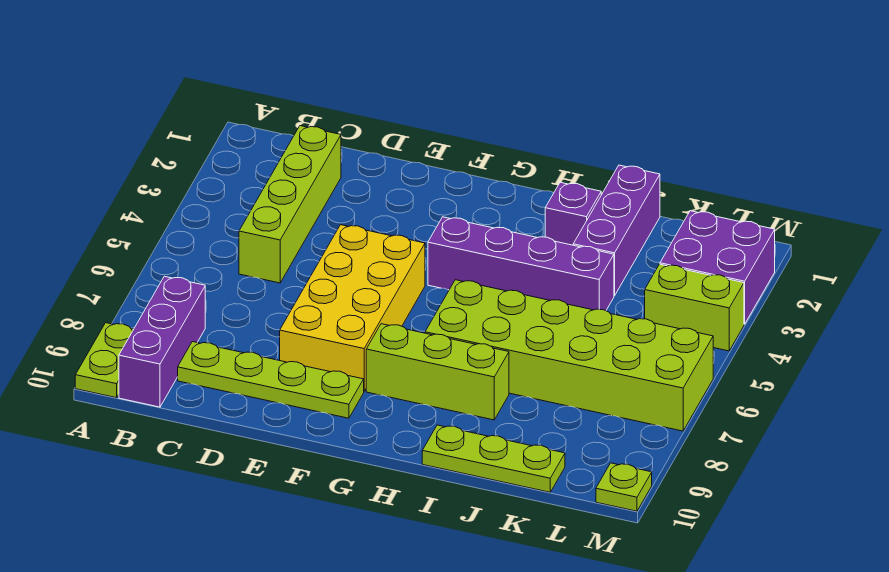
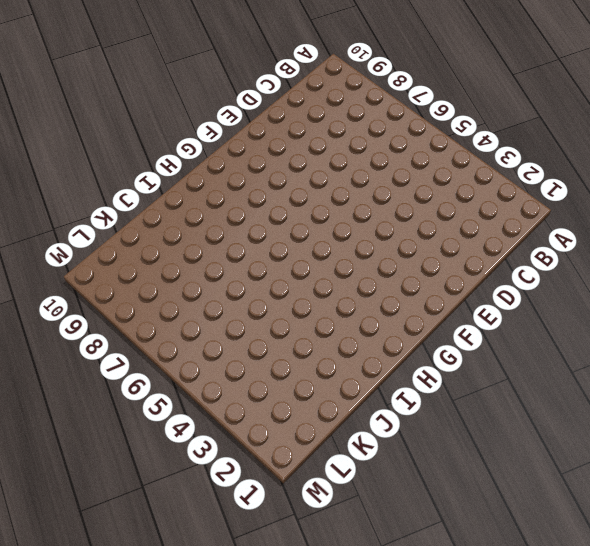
none -> lime plate A9:A10 level 1
none -> purple brick B8:B10 level 1
none -> lime brick C2:C5 level 1

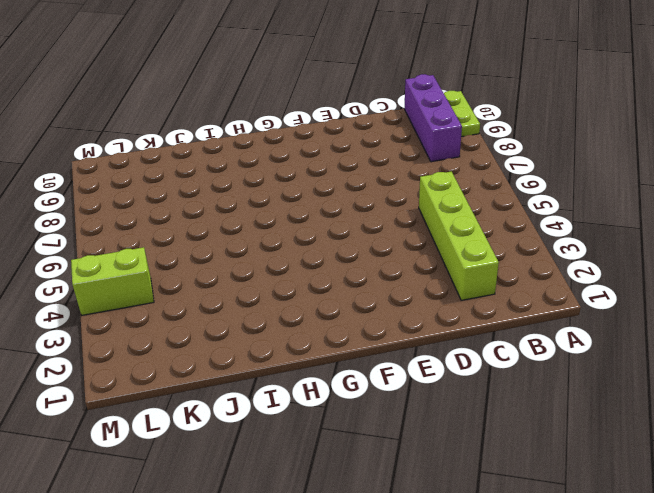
none -> lime plate C9:F9 level 1
none -> yellow brick E5:F8 level 1
none -> purple brick G4:J4 level 1

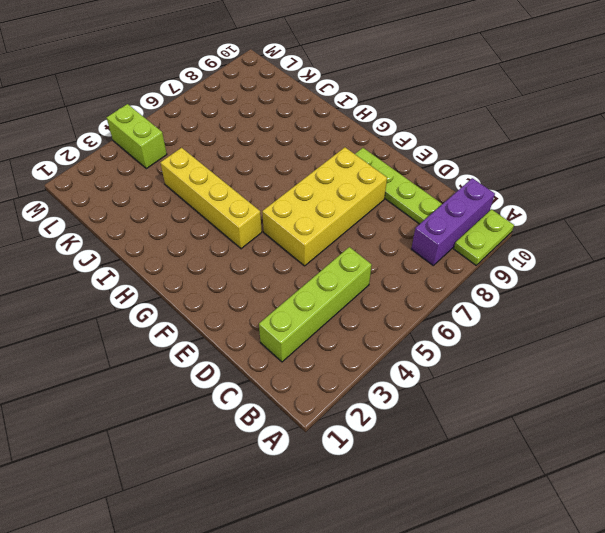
yellow brick G4:J4 level 1 -> purple brick G4:J4 level 1
none -> lime brick G8:I8 level 1
none -> lime brick H6:M7 level 1
none -> purple brick I2 level 1

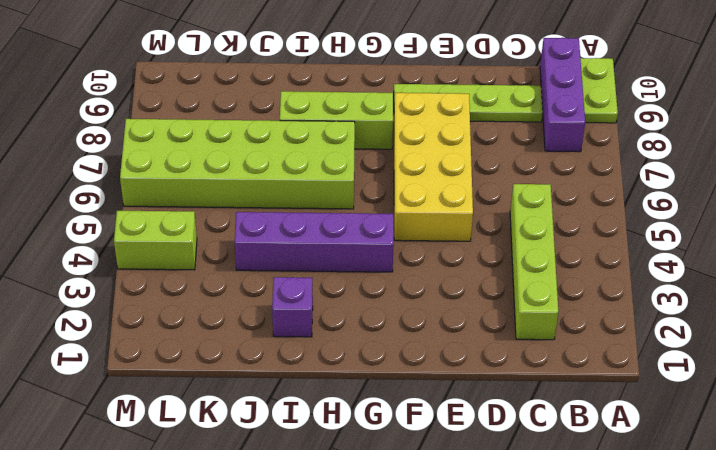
none -> lime plate I10:K10 level 1
none -> purple brick J1:J3 level 1
none -> purple brick L2:M3 level 1

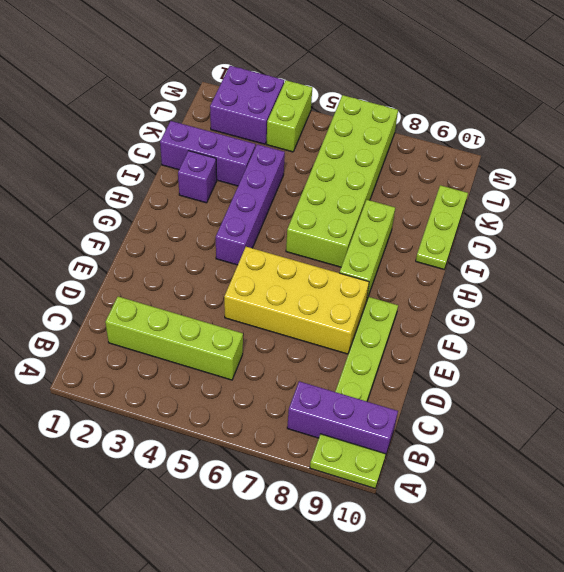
none -> lime plate M10 level 1

